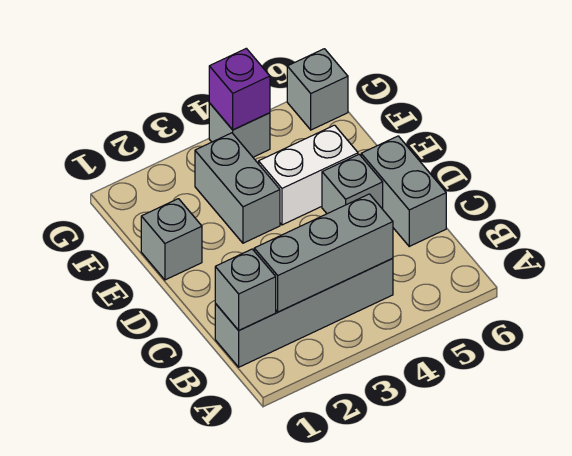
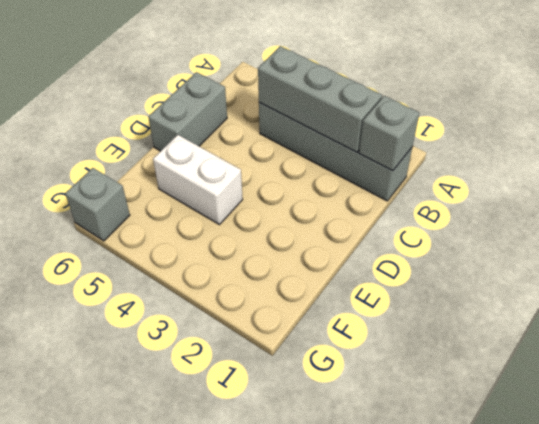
none -> grey brick D5 level 1
none -> grey brick E1 level 1

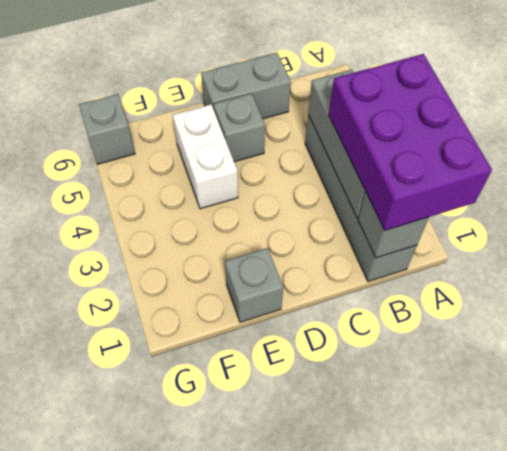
purple brick A1:B3 level 3 -> none
none -> grey brick E3:F3 level 1
none -> grey brick G4 level 1

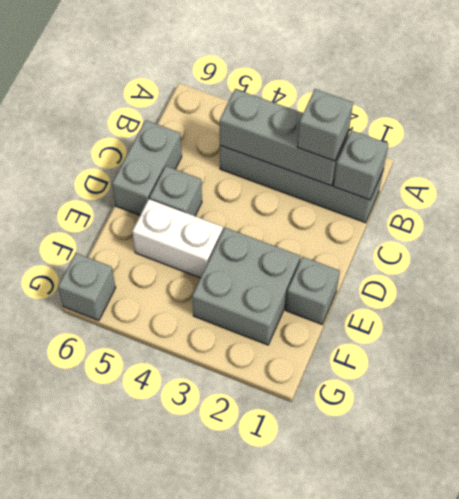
grey brick B2 level 3 -> grey brick G4 level 1
grey brick E2:F3 level 1 -> grey brick E3:F3 level 1
none -> purple brick G4 level 2

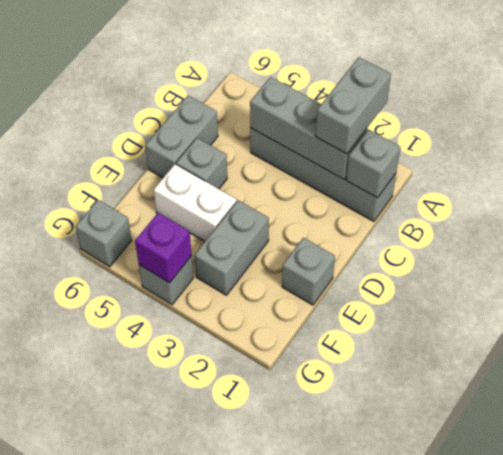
grey brick A2:B2 level 3 -> none

